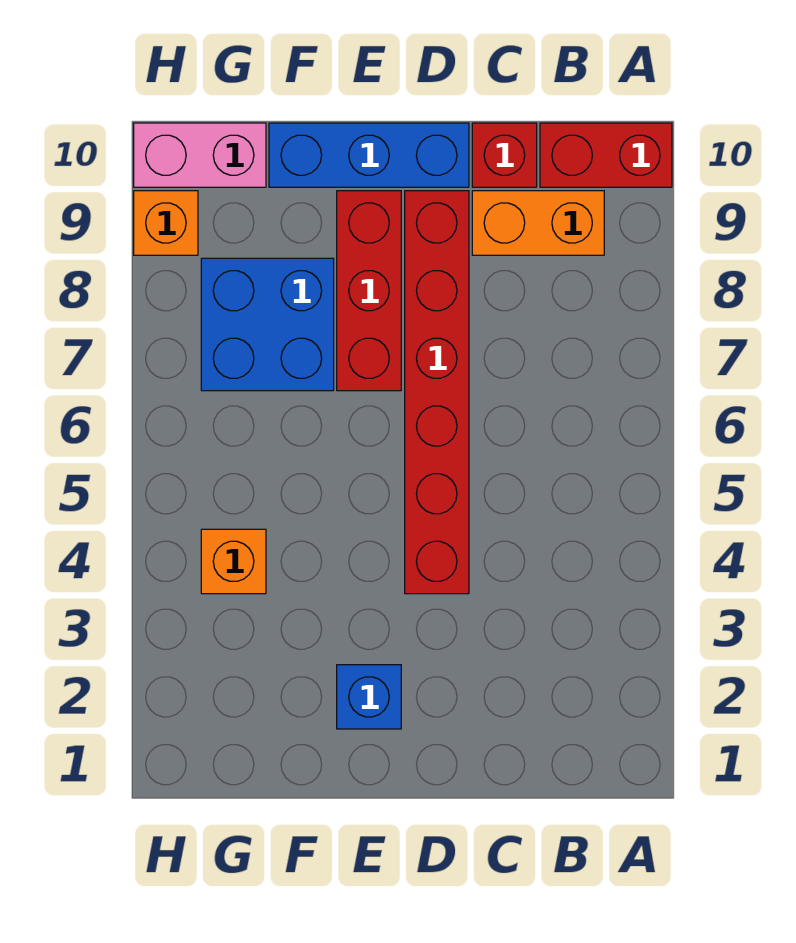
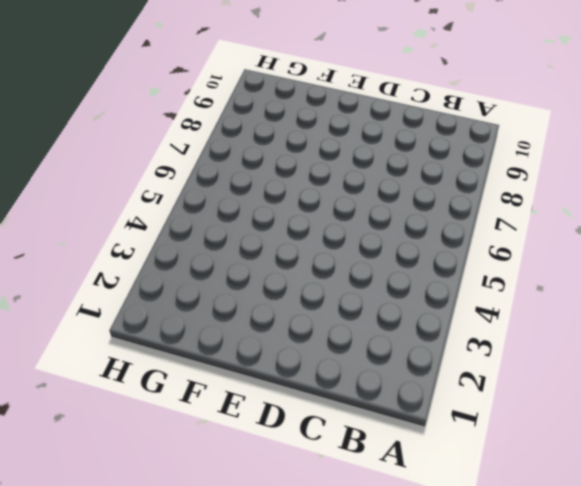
none -> red brick A10:B10 level 1
none -> orange brick B9:C9 level 1

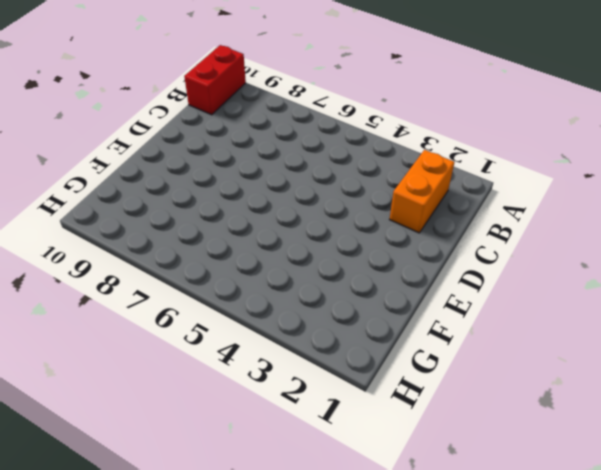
orange brick B2:C2 level 1 -> orange brick B9:C9 level 1
none -> red brick C10 level 1
none -> red brick D4:D9 level 1

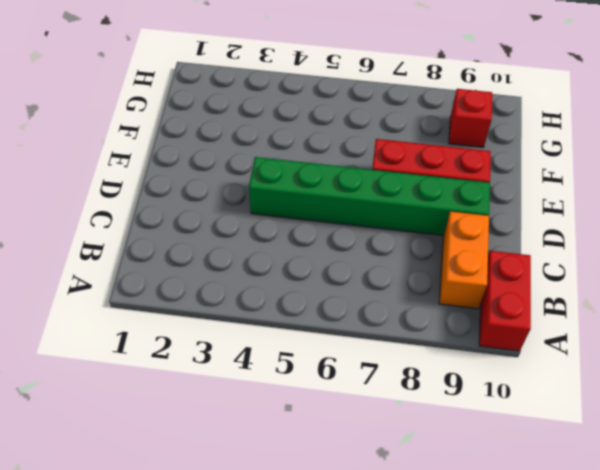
green brick D4:D9 level 1 -> red brick D4:D9 level 1
red brick G9 level 1 -> red brick C10 level 1
none -> blue brick D10:F10 level 1
none -> blue brick E2 level 1

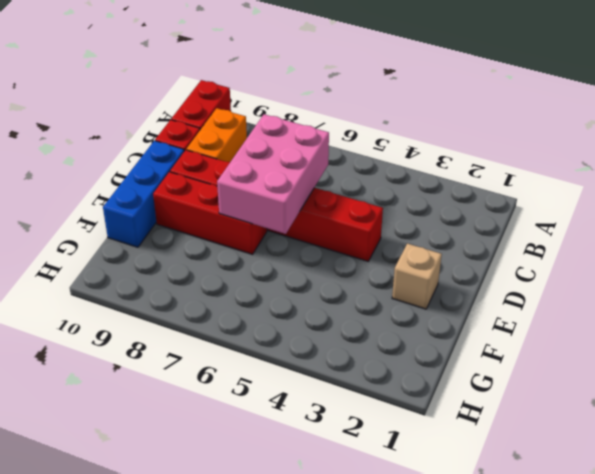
pink brick C6:E7 level 2 -> none
tan brick E2 level 1 -> blue brick E2 level 1
none -> blue brick F7:G8 level 1
none -> orange brick G4 level 1

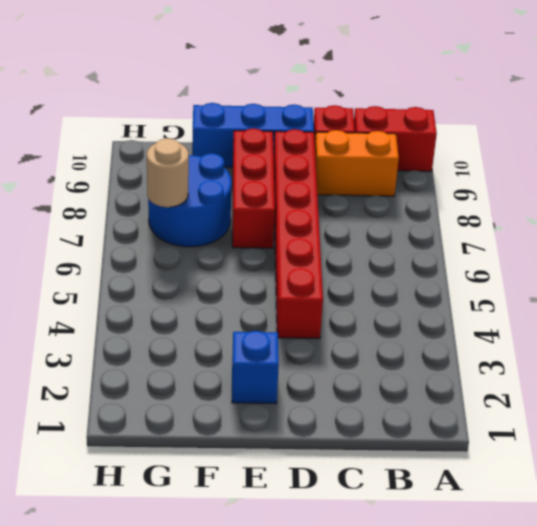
blue round brick F7:G8 level 1 -> blue brick F7:G8 level 1
tan round brick G7 level 2 -> none
none -> orange brick G4 level 1
none -> pink brick G10:H10 level 1

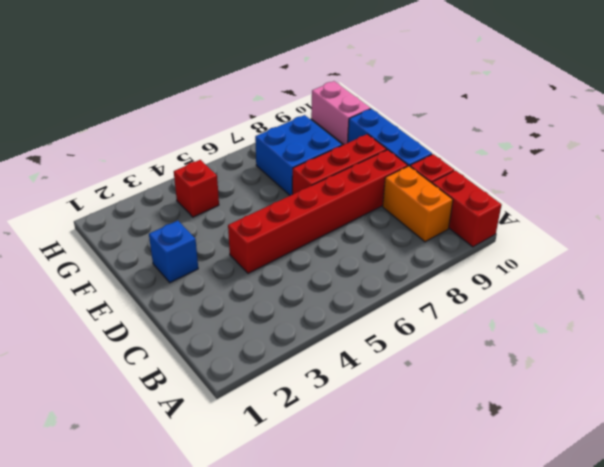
red brick G4 level 1 -> orange brick G4 level 1
none -> orange brick H9 level 1

